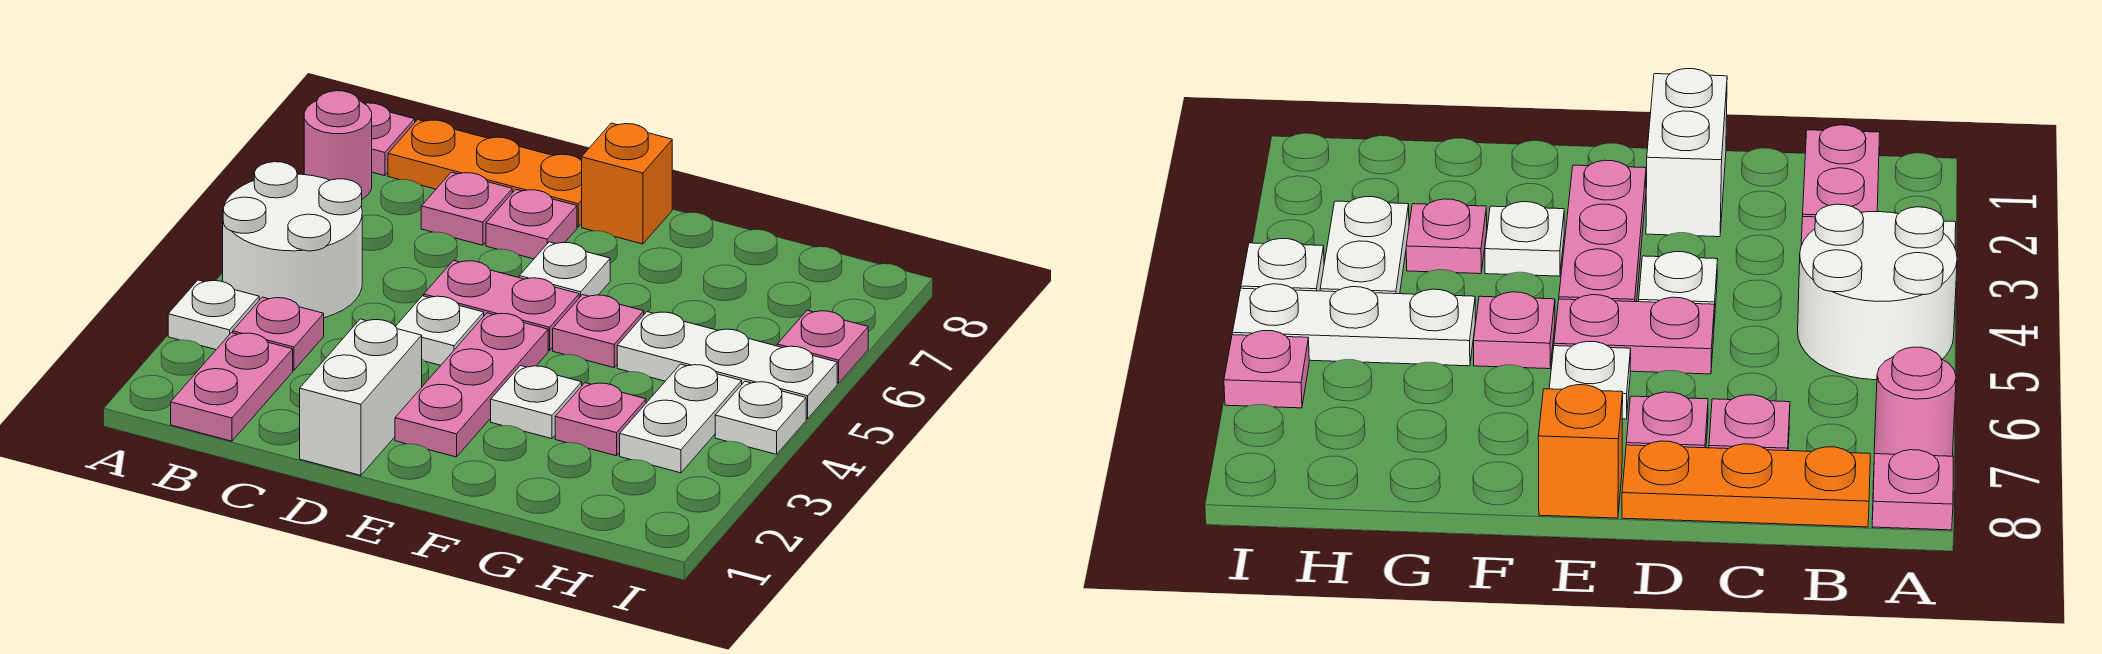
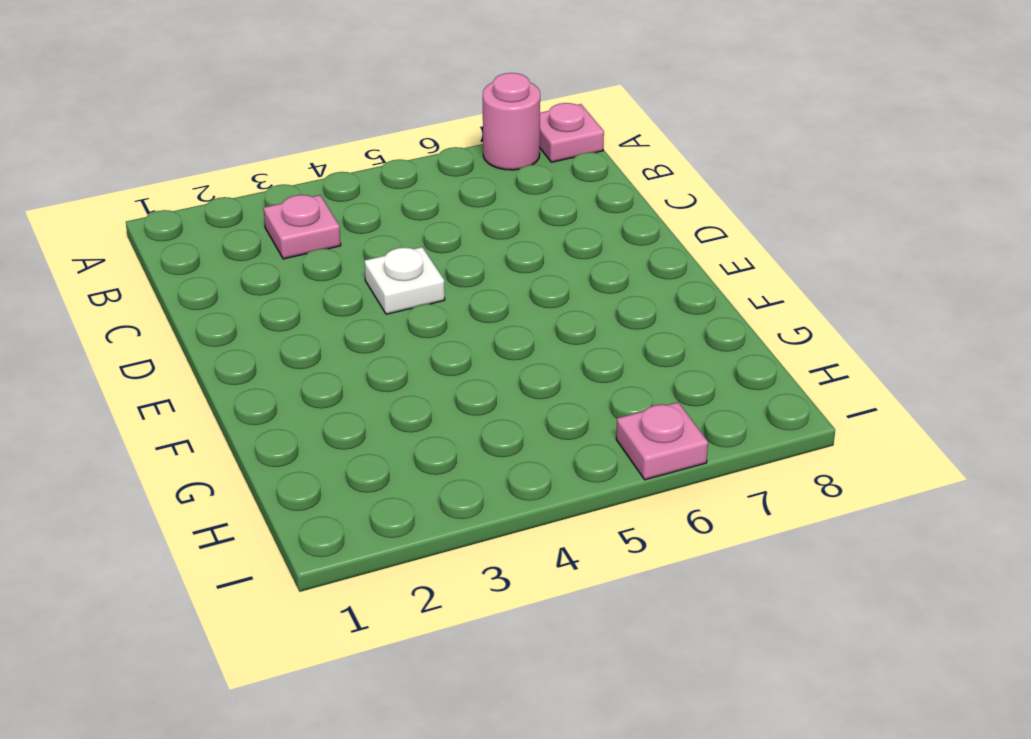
none -> white plate A3 level 1
none -> white round brick A4:B5 level 1
none -> pink plate B1:B2 level 1

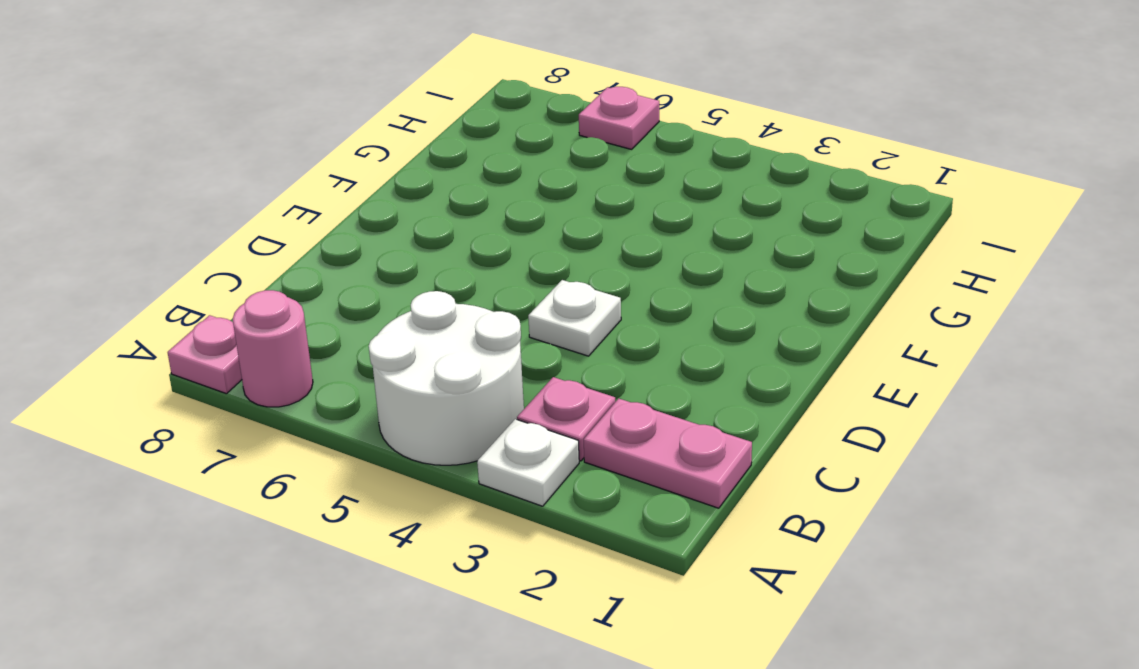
none -> orange plate B8:D8 level 1
none -> pink plate C7 level 1
none -> white brick D1:D2 level 1

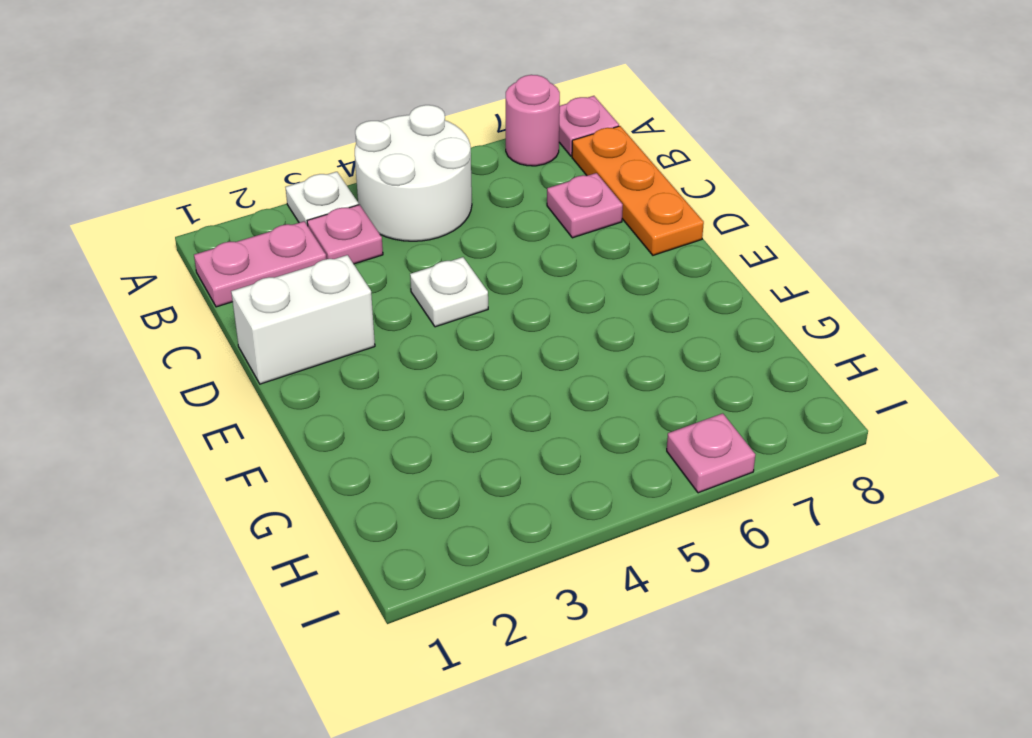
none -> pink plate D5:E5 level 1
none -> pink plate D7 level 1
none -> pink plate E2:E4 level 1

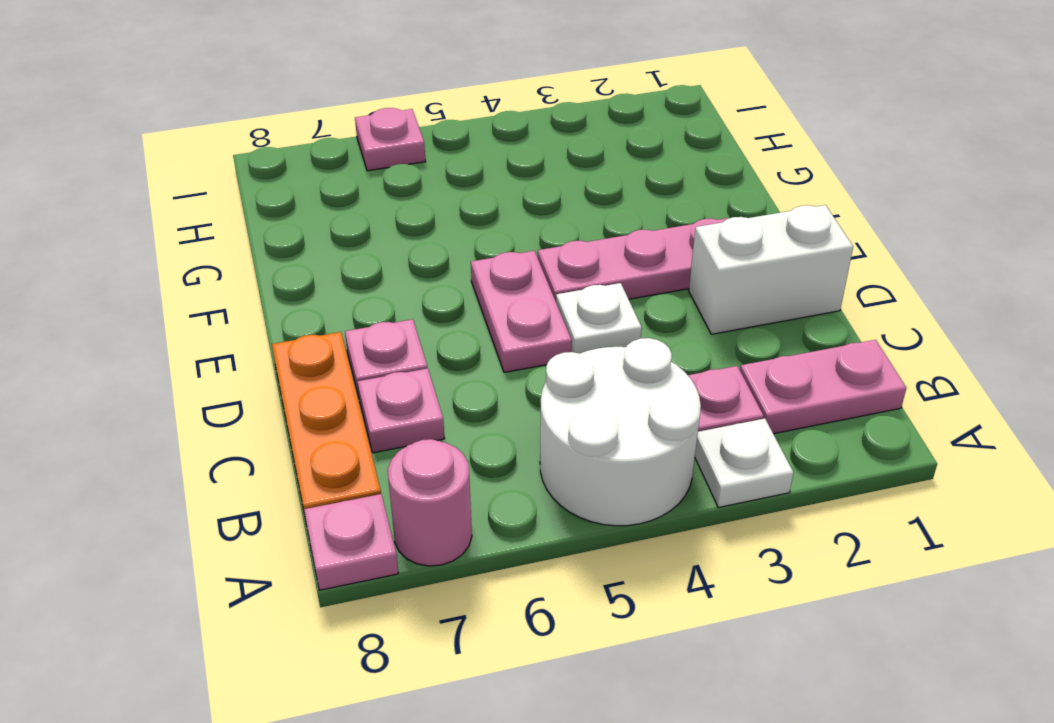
none -> white plate E6 level 1
none -> orange brick E8 level 1
none -> white plate F3 level 1

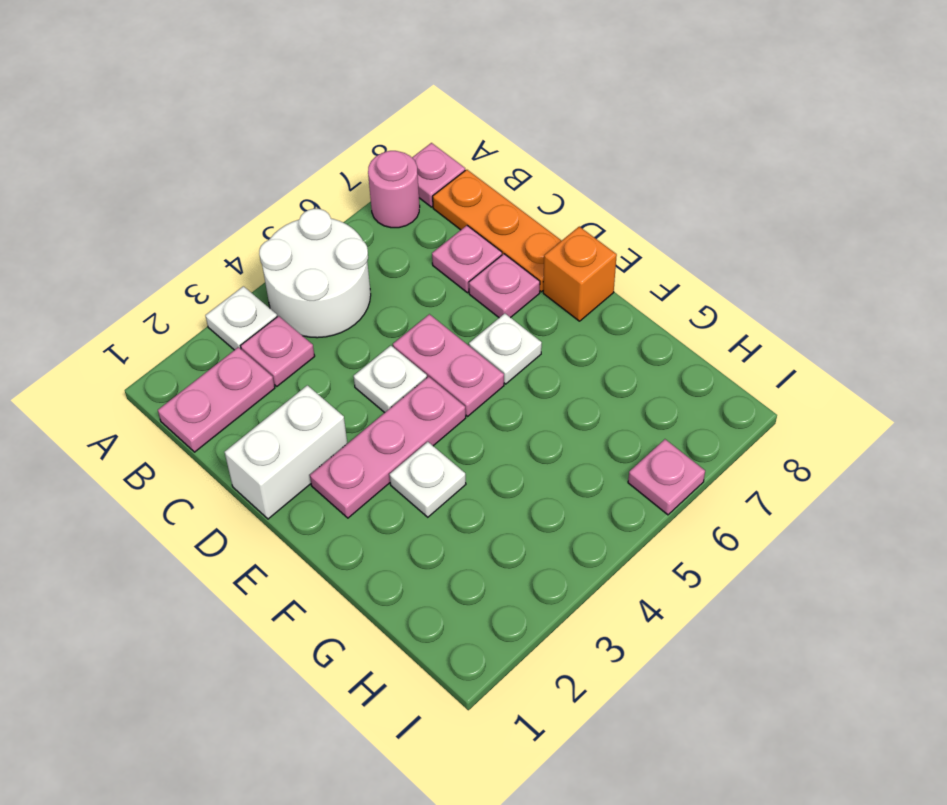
none -> pink plate F5 level 1
none -> pink plate G3 level 1
none -> white plate G5:I5 level 1

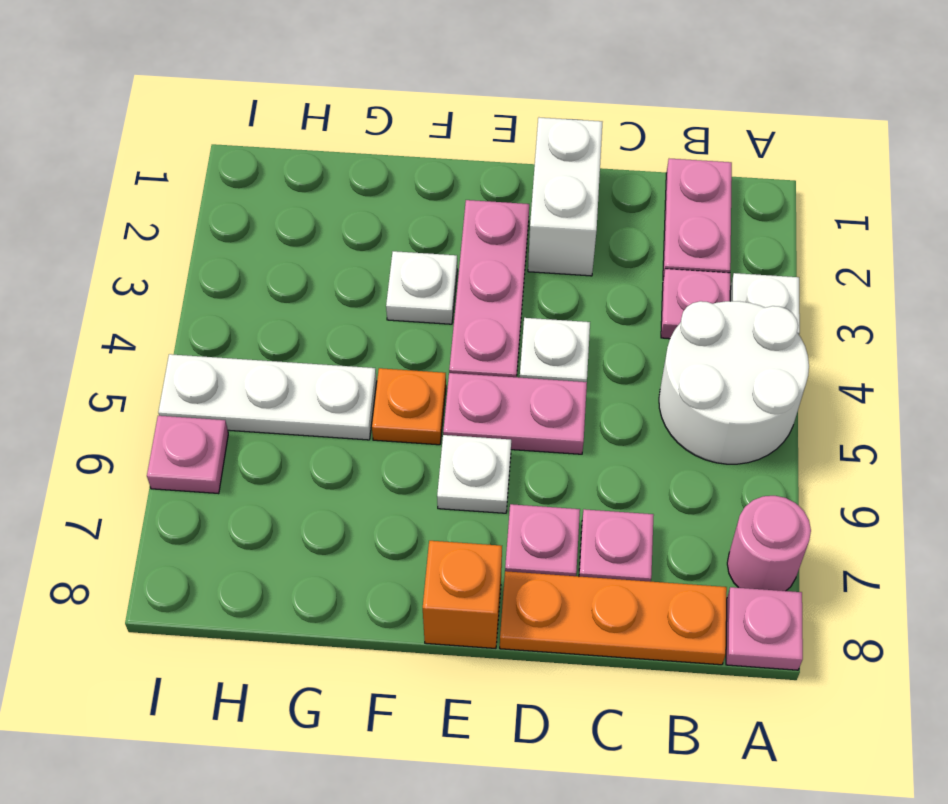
orange plate F5 level 1 -> pink plate F5 level 1
none -> pink plate G3 level 1
none -> white plate H3:H4 level 1
none -> white plate I4 level 1

